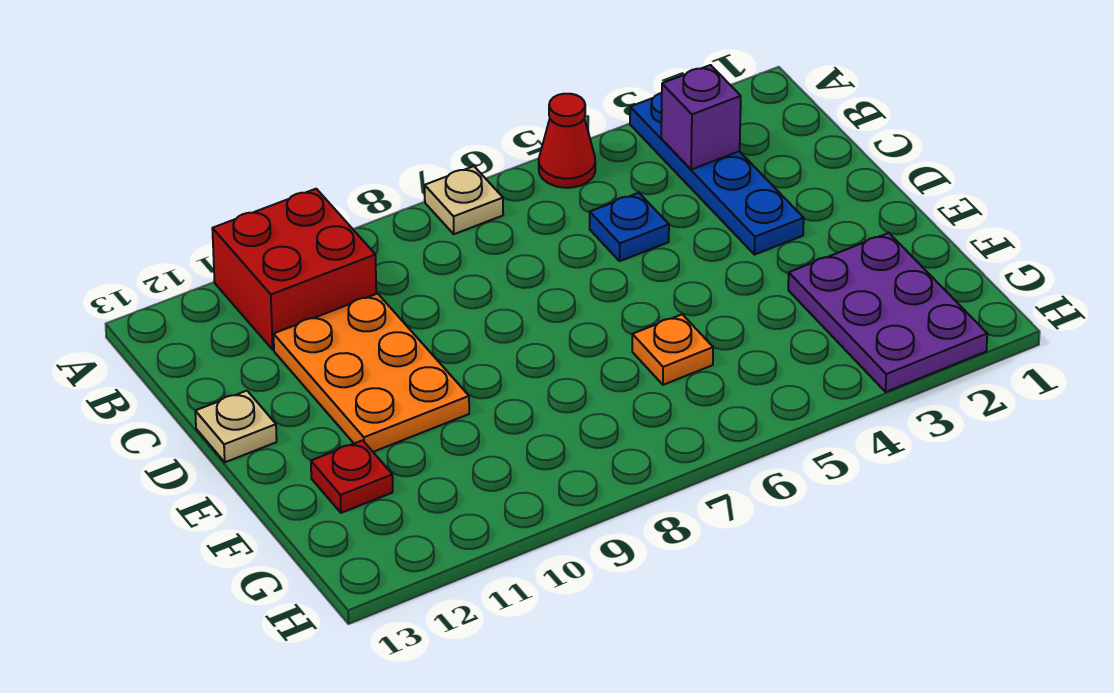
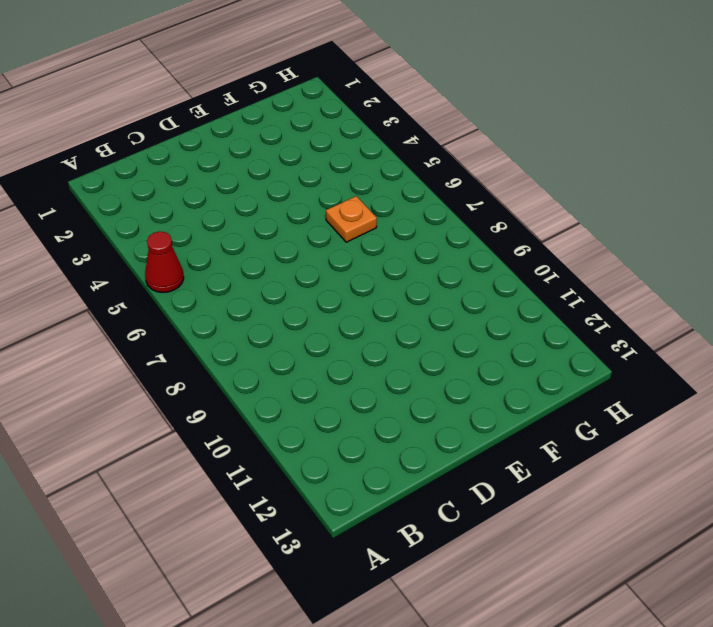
none -> blue plate A3:D3 level 1
none -> tan plate A7 level 1

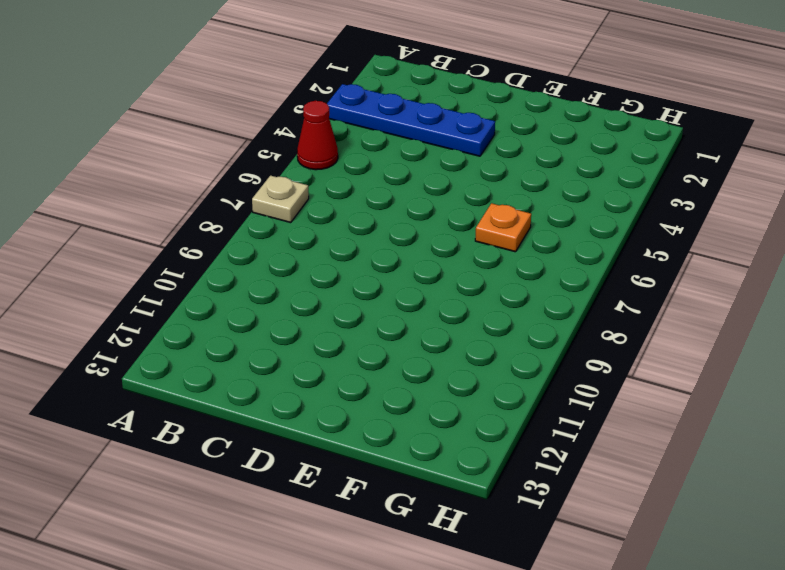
none -> red brick A10:B11 level 1
none -> blue plate C5 level 1

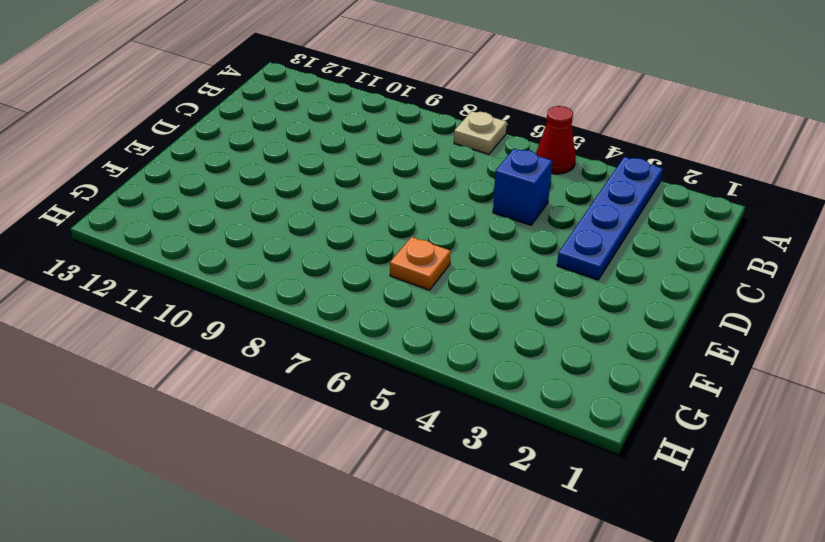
blue brick C5 level 1 -> blue plate C5 level 1
none -> red brick A10:B11 level 1
none -> orange plate C10:E11 level 1

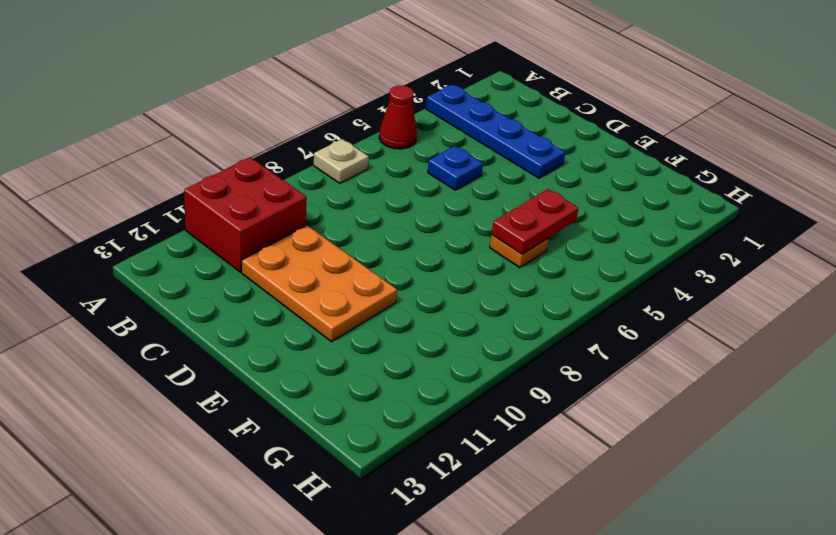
red plate F5:F6 level 2 -> none
none -> tan plate D13 level 1
none -> purple plate F2:H3 level 1

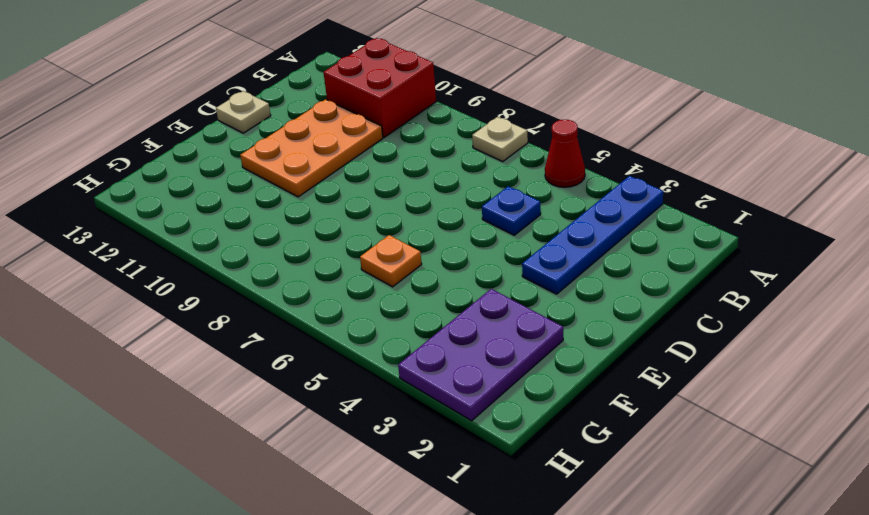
none -> red plate F12 level 1
none -> purple brick B3 level 2

